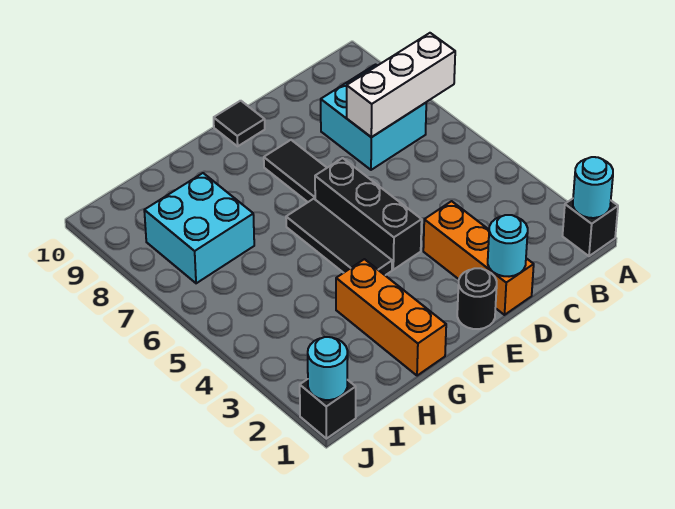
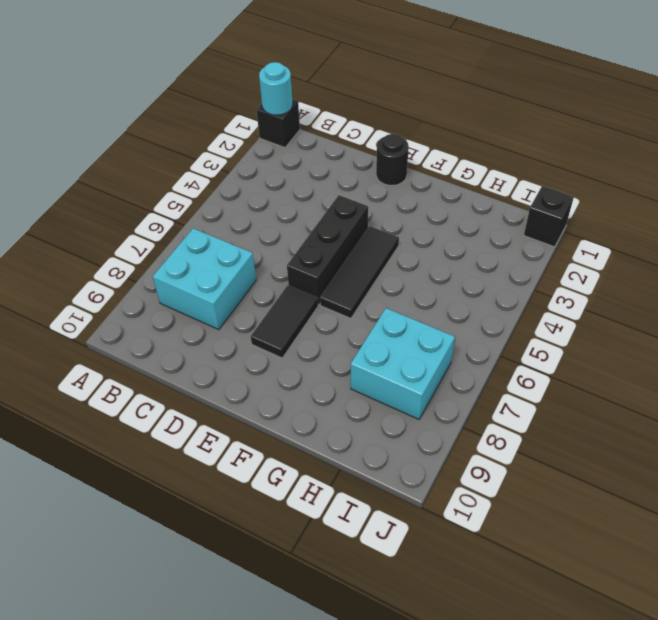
none -> orange brick D1:D3 level 1
none -> black tile E10 level 1
none -> orange brick G1:G3 level 1

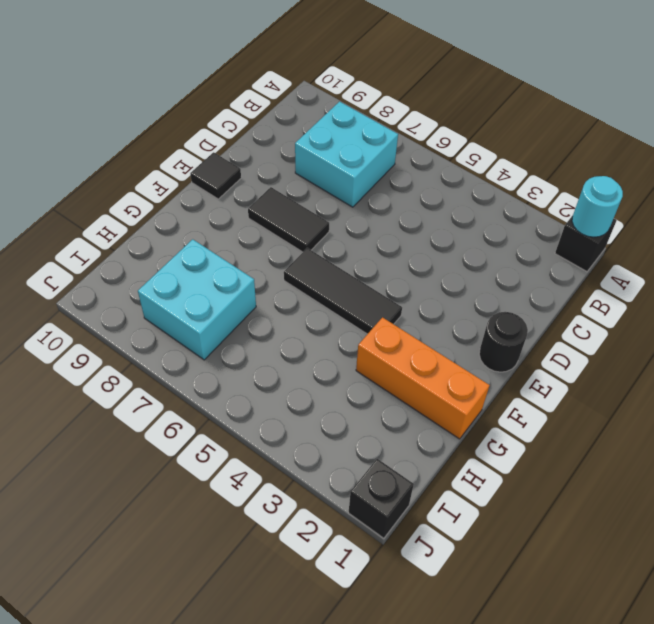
none -> orange brick D1:D3 level 1
none -> black brick E4:E6 level 1
none -> white brick A7:C7 level 2

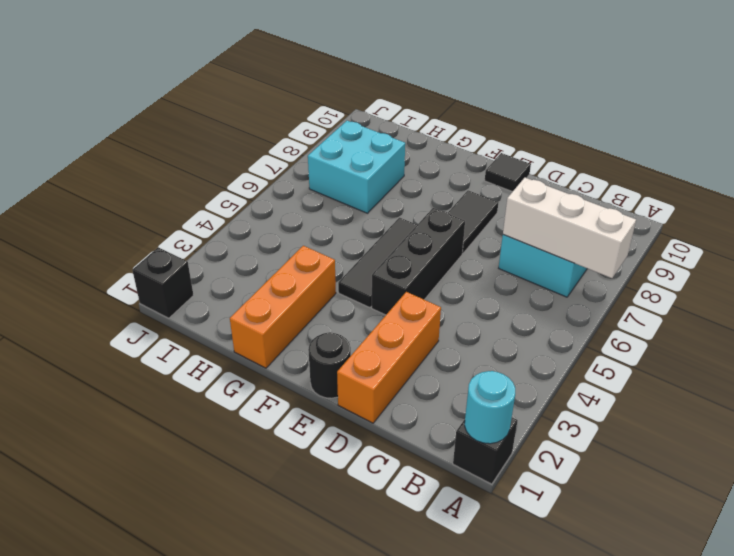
none -> cyan round brick D1 level 2
none -> cyan round brick J1 level 2

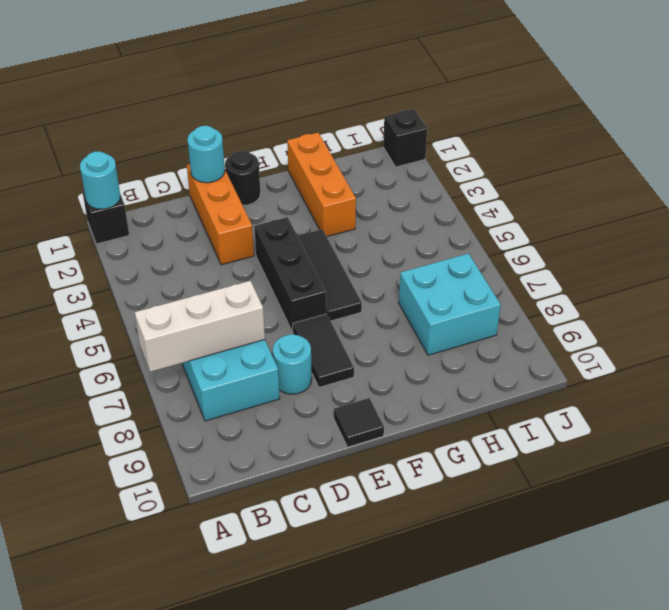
cyan round brick D8 level 1 -> cyan round brick J1 level 2

